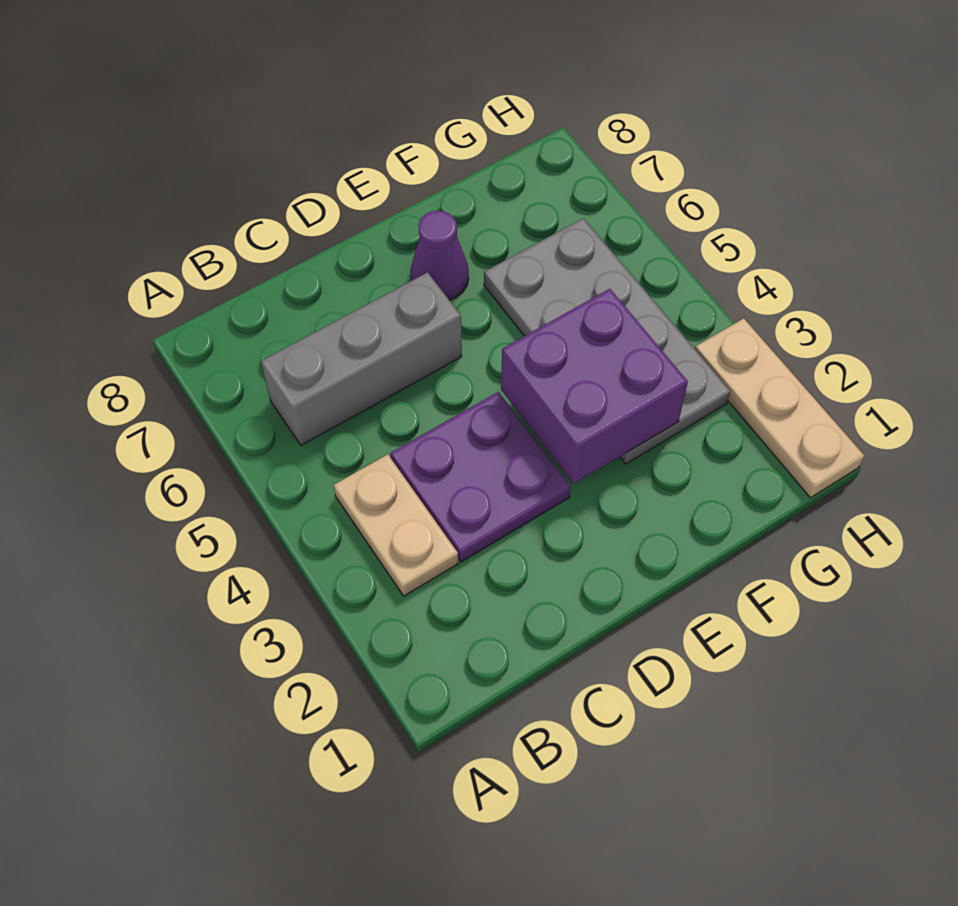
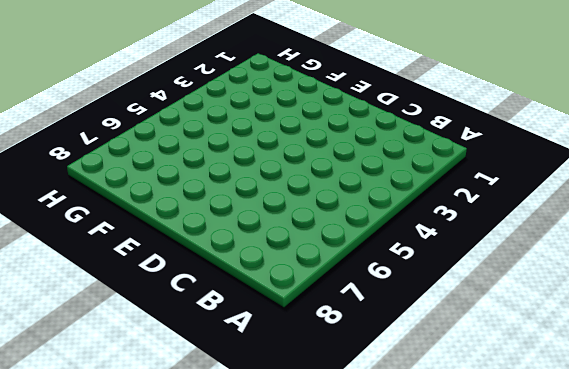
none -> tan plate B3:B4 level 1
none -> grey brick B6:D6 level 1

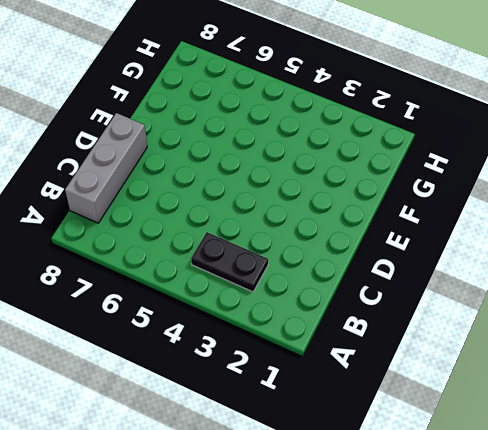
black plate B3:B4 level 1 -> tan plate B3:B4 level 1
grey brick B8:D8 level 1 -> grey brick B6:D6 level 1
none -> purple plate C3:D4 level 1
none -> purple cone E7 level 1

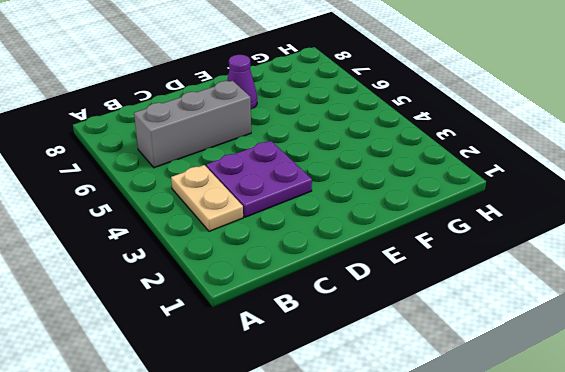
none -> grey plate F3:G6 level 1
none -> tan plate H1:H3 level 1

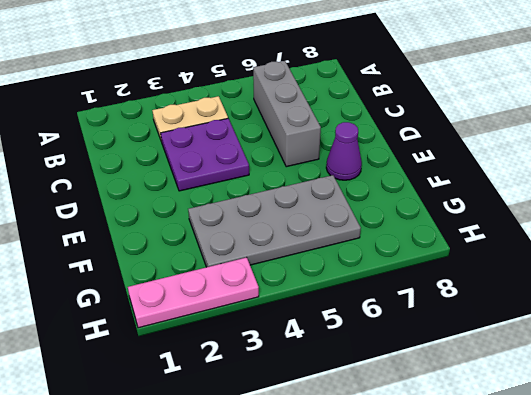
pink plate H1:H3 level 1 -> tan plate H1:H3 level 1
none -> purple brick E3:F4 level 2

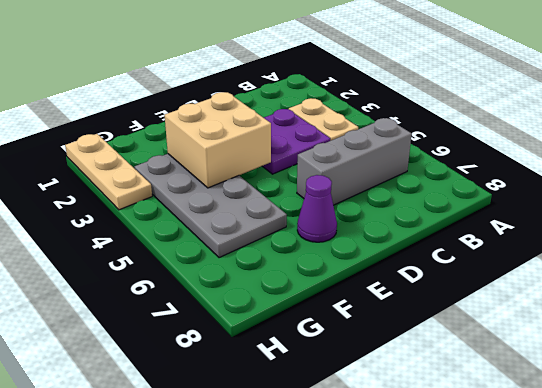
tan brick E3:F4 level 2 -> purple brick E3:F4 level 2

